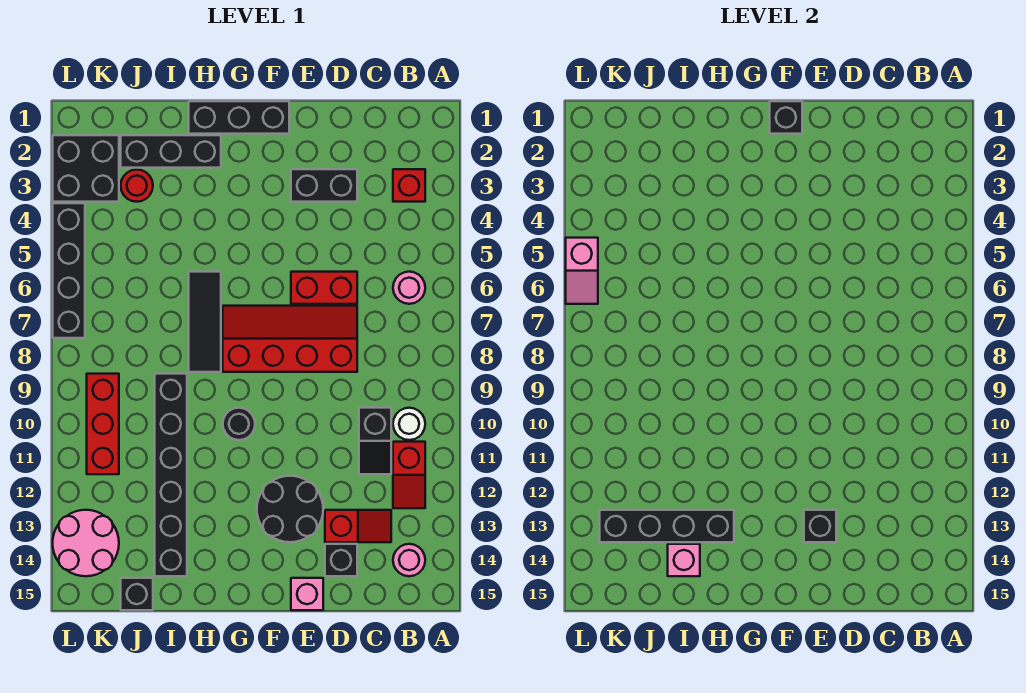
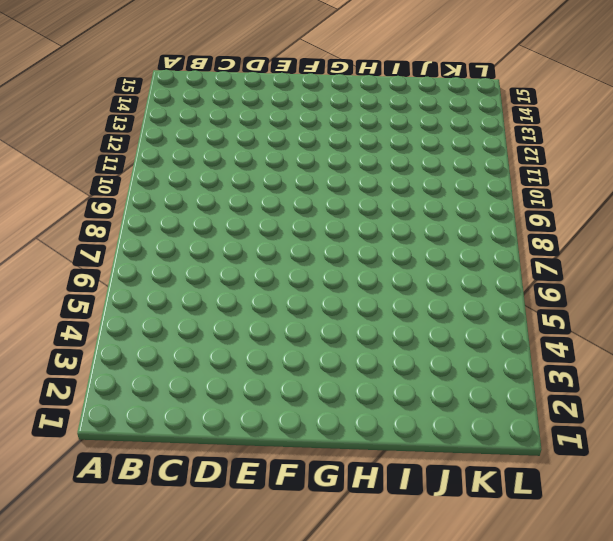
none -> red brick B3 level 1
none -> pink round brick B6 level 1
none -> white round brick B10 level 1

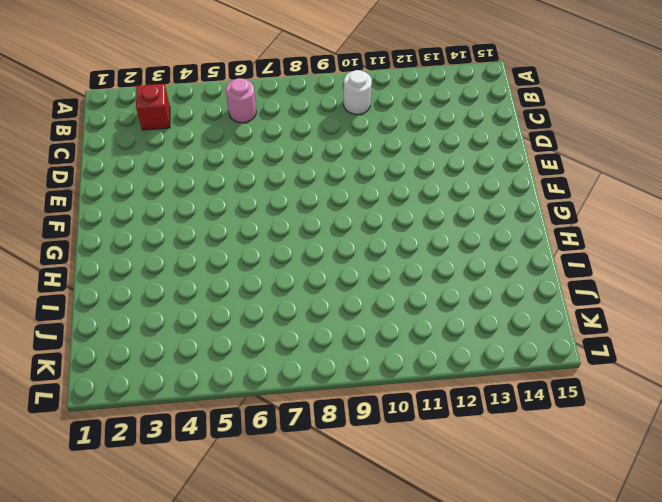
none -> red slope B11:B12 level 1 top 11
none -> pink round brick B14 level 1
none -> black slope C10:C11 level 1 top 10

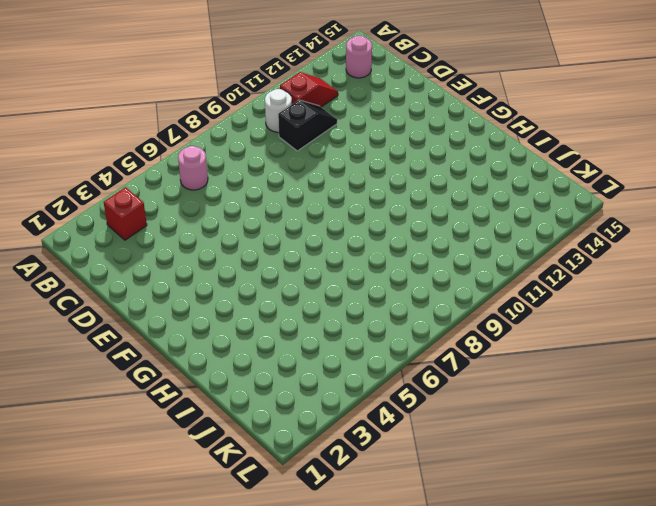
none -> red slope C13:D13 level 1 top D
none -> black brick D3:E3 level 1
none -> red brick D6:E6 level 1

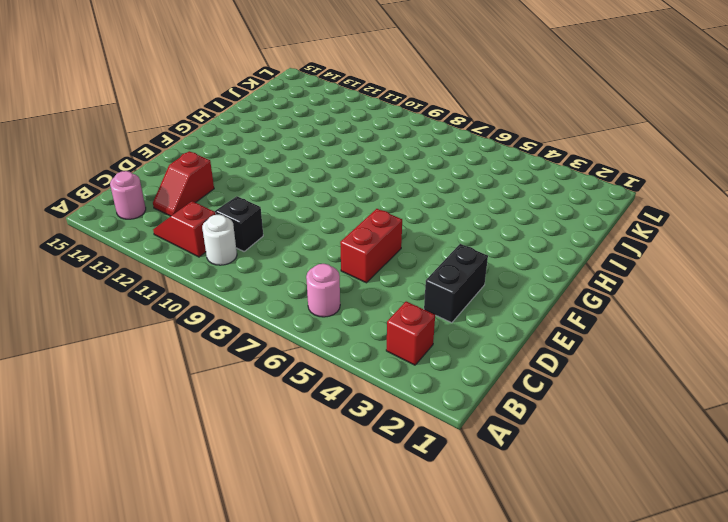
none -> red slope D7:G8 level 1 top 8
none -> black brick D14 level 1
none -> black round brick E12:F13 level 1

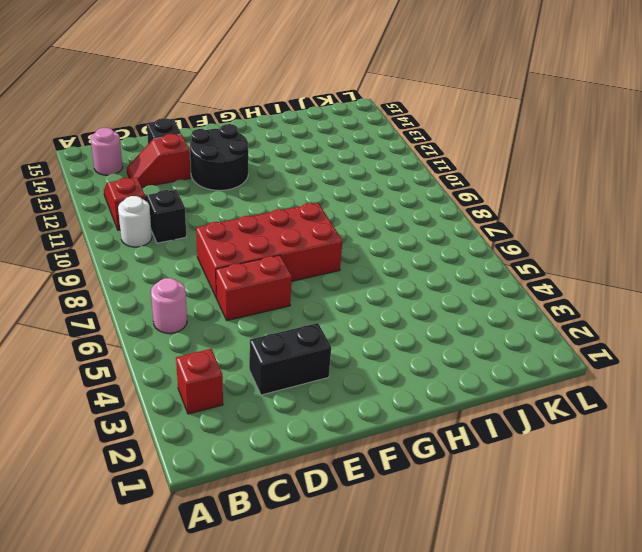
red brick D7:G8 level 1 -> red slope D7:G8 level 1 top 8
none -> pink brick E15 level 1
none -> black brick F1:H1 level 1
none -> black round brick G10 level 1

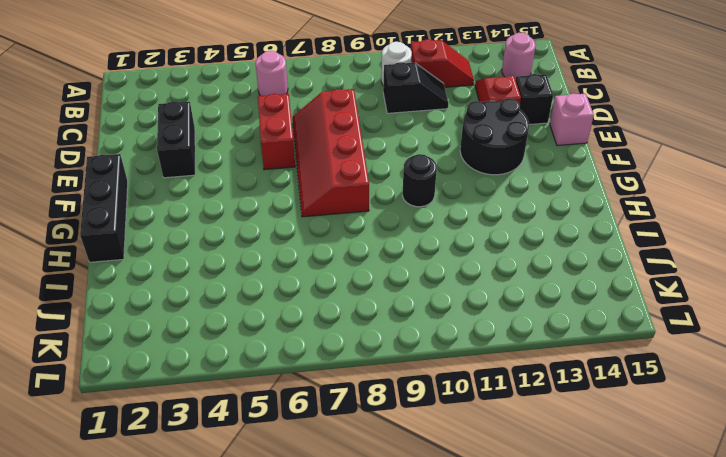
none -> red brick B3 level 1
none -> black brick H2:J2 level 1
none -> black tile H6:H8 level 1

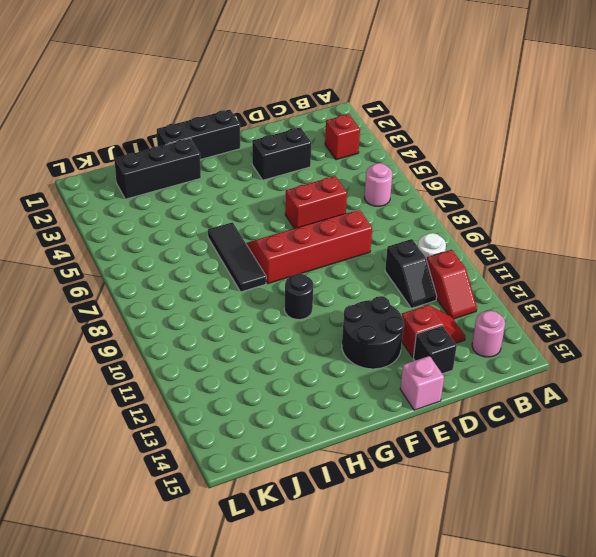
none -> black brick I9:I14 level 1
none -> red round brick J3 level 1
none -> black brick J15 level 1

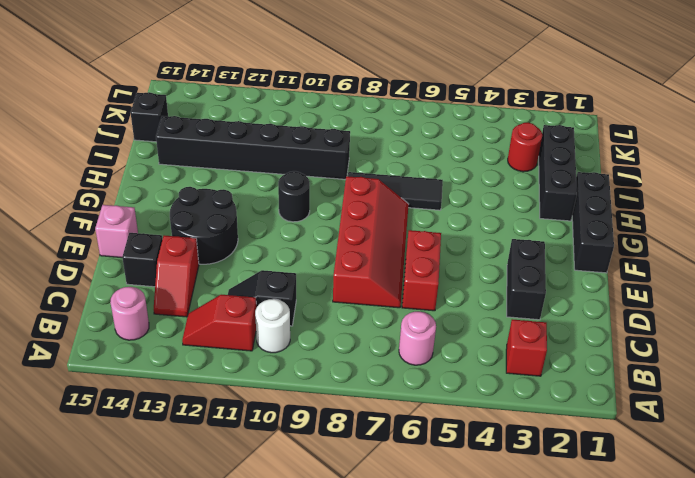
none -> black brick K2:L3 level 1
none -> red brick K9:K11 level 1
none -> pink round brick K13:L14 level 1

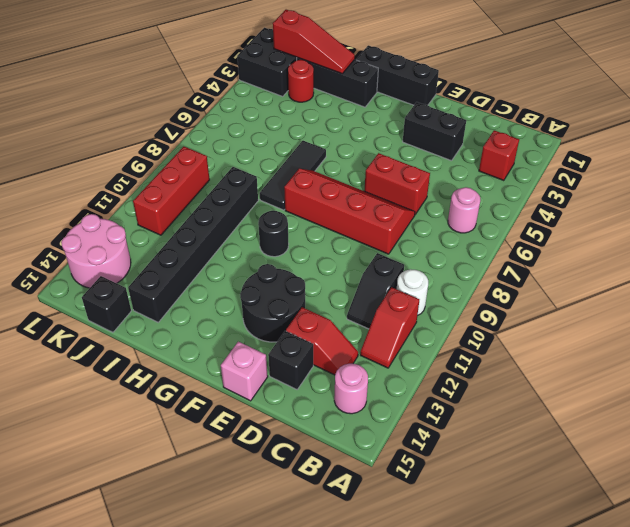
red slope I2:K2 level 2 top K -> none
none -> black brick L4:L7 level 1
none -> black brick E13 level 2
none -> black brick F1 level 2

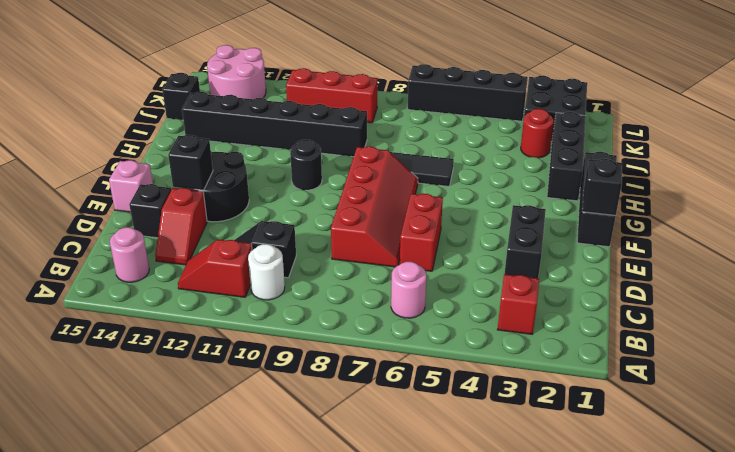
none -> black brick H13:K13 level 2
none -> pink brick I14 level 2
none -> pink slope L5:L6 level 2 top 5

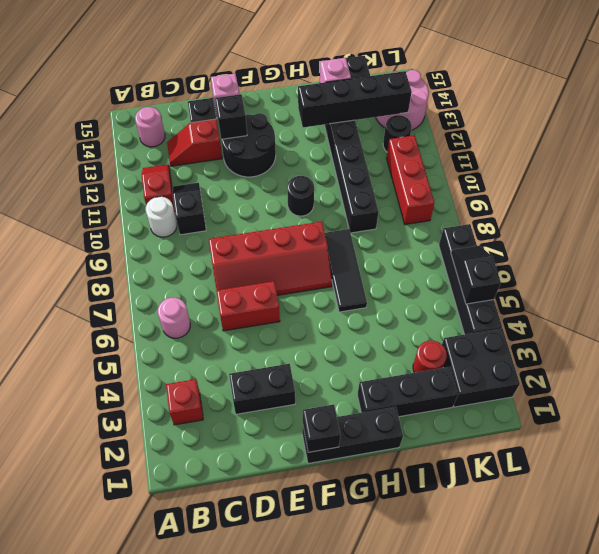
black round brick K12 level 1 -> none
black slope L5:L6 level 2 top 5 -> pink slope L5:L6 level 2 top 5

